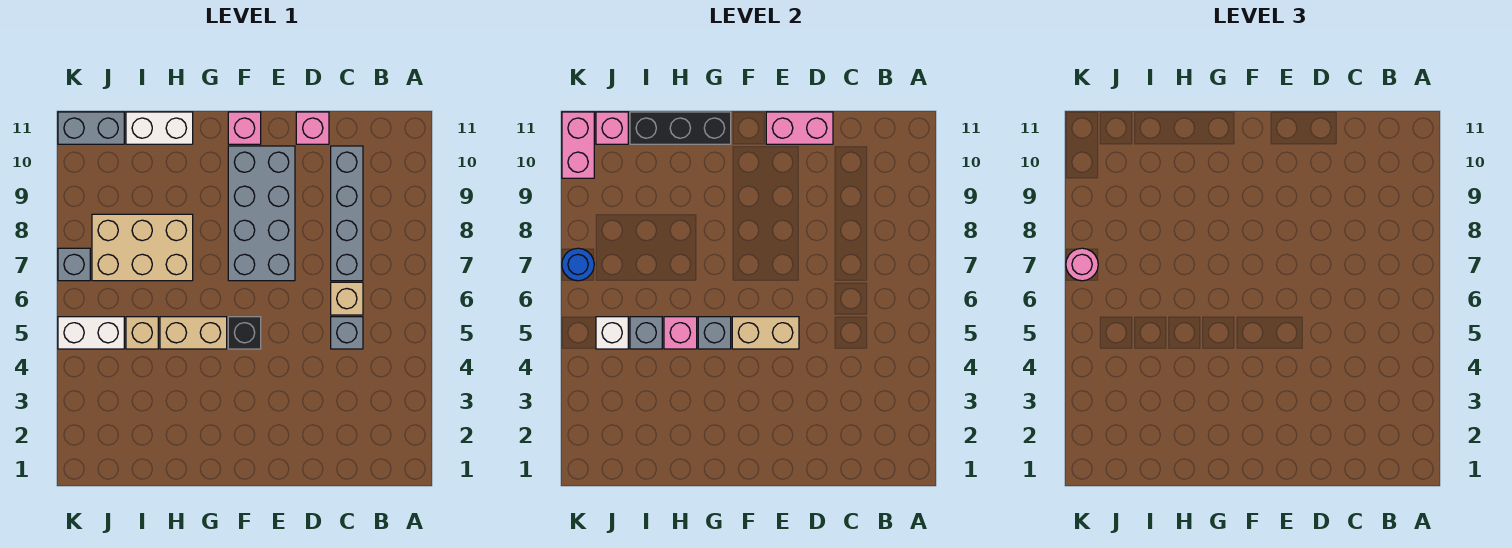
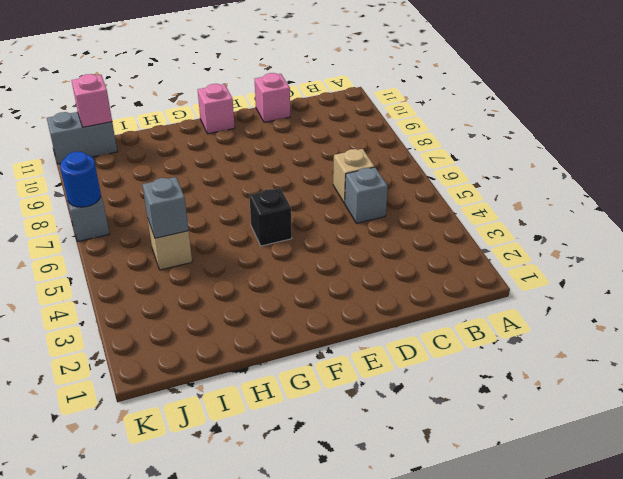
none -> grey brick C7:C10 level 1
none -> grey brick E7:F10 level 1
none -> tan brick G5:H5 level 1

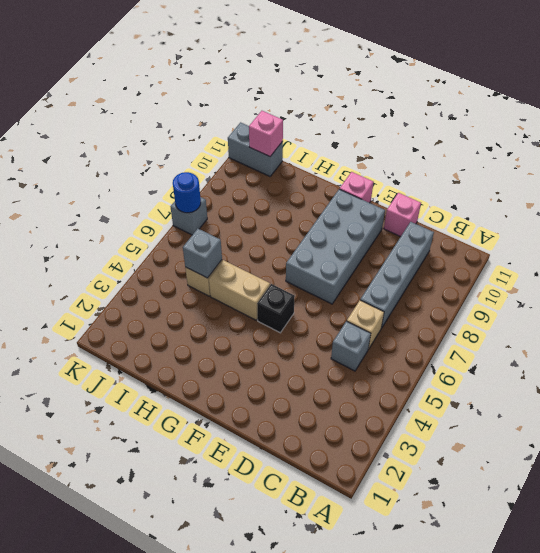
none -> tan brick H7:J8 level 1
none -> white brick H11:I11 level 1
none -> white brick J5:K5 level 1

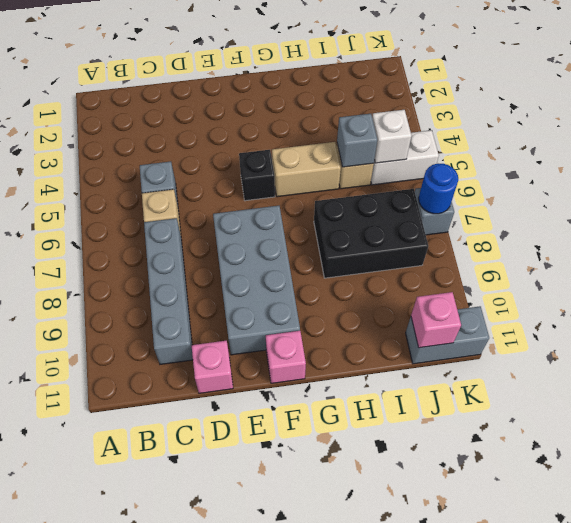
black brick H7:J8 level 1 -> tan brick H7:J8 level 1
none -> white brick H11:I11 level 1
none -> pink brick D11:E11 level 2
none -> tan brick E5:F5 level 2

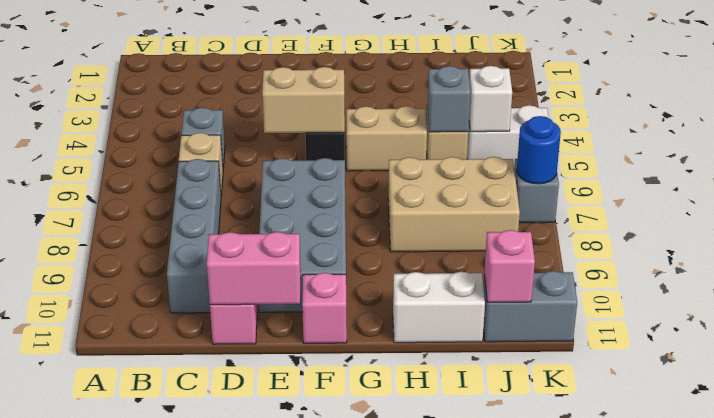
none -> grey brick G5 level 2
none -> black brick G11:I11 level 2
none -> pink brick H5 level 2

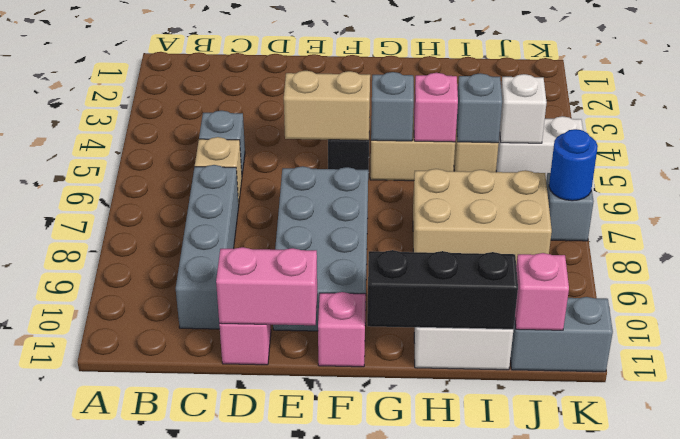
none -> pink brick K10:K11 level 2
none -> pink round brick K7 level 3

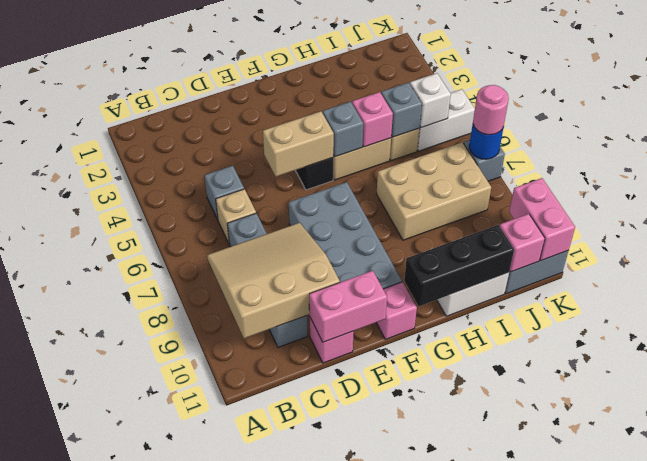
tan slope B8:D10 level 2 top 10 -> none

